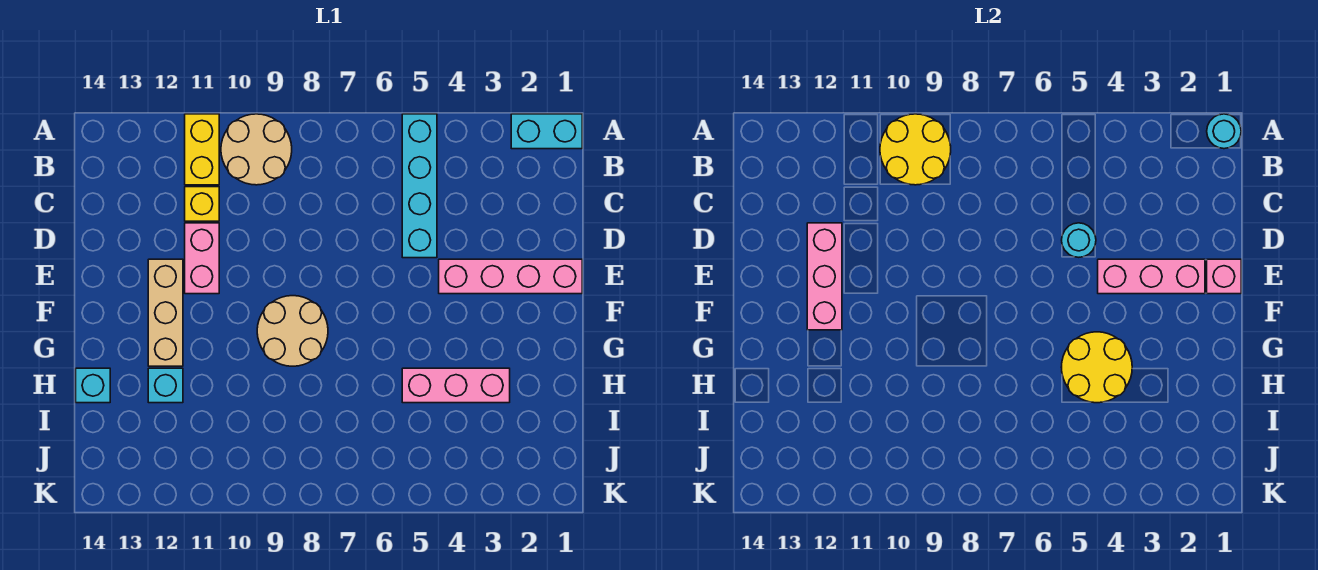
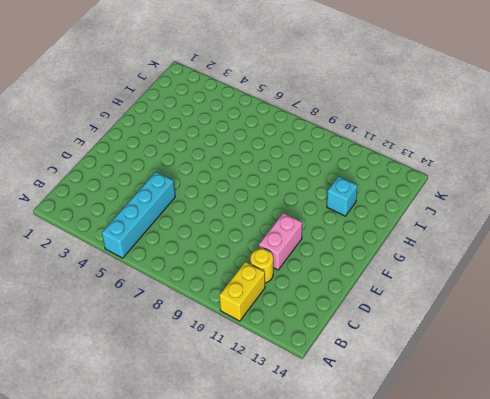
yellow round brick C11 level 1 -> yellow brick C11 level 1
none -> cyan brick A1:A2 level 1
none -> tan round brick A9:B10 level 1
none -> pink brick E1:E4 level 1

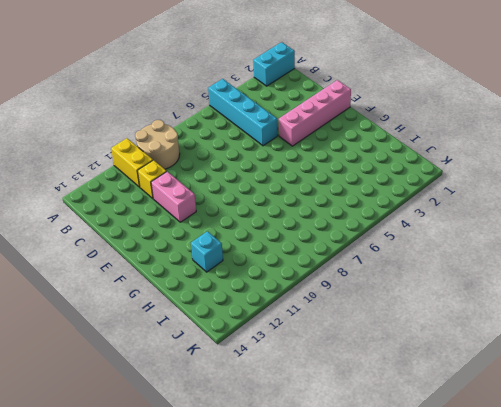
none -> tan brick E12:G12 level 1
none -> tan round brick F8:G9 level 1
none -> pink brick H3:H5 level 1

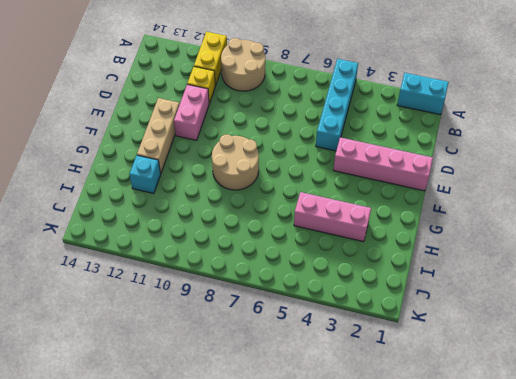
none -> cyan brick H14 level 1
none -> cyan round brick A1 level 2
none -> yellow round brick A9:B10 level 2

